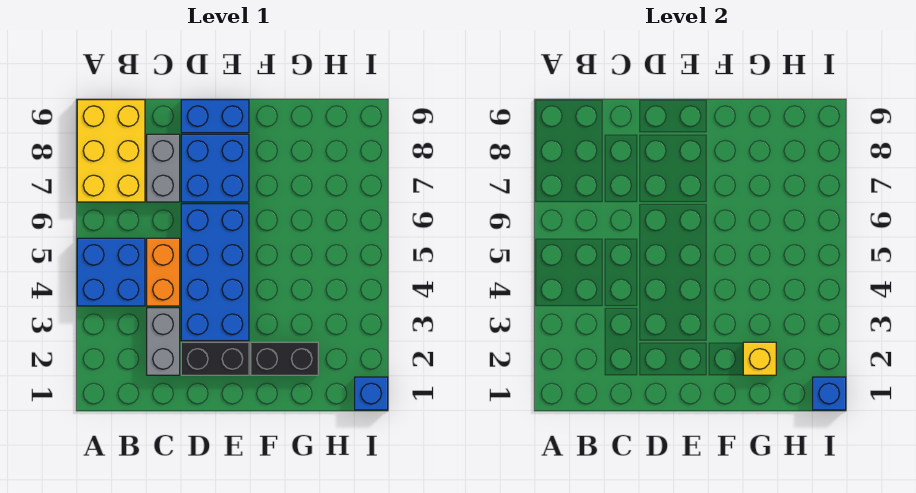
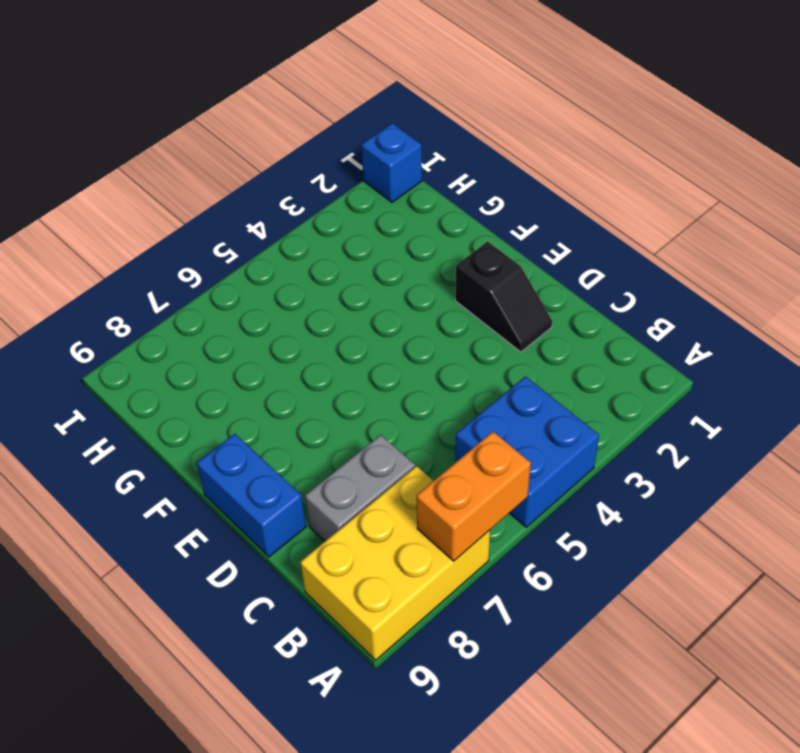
orange brick A6:A7 level 2 -> orange brick C4:C5 level 1
black slope D2:E2 level 1 top E -> black brick D2:E2 level 1
none -> grey brick C2:C3 level 1
none -> blue brick D3:E6 level 1
none -> blue brick D7:E8 level 1

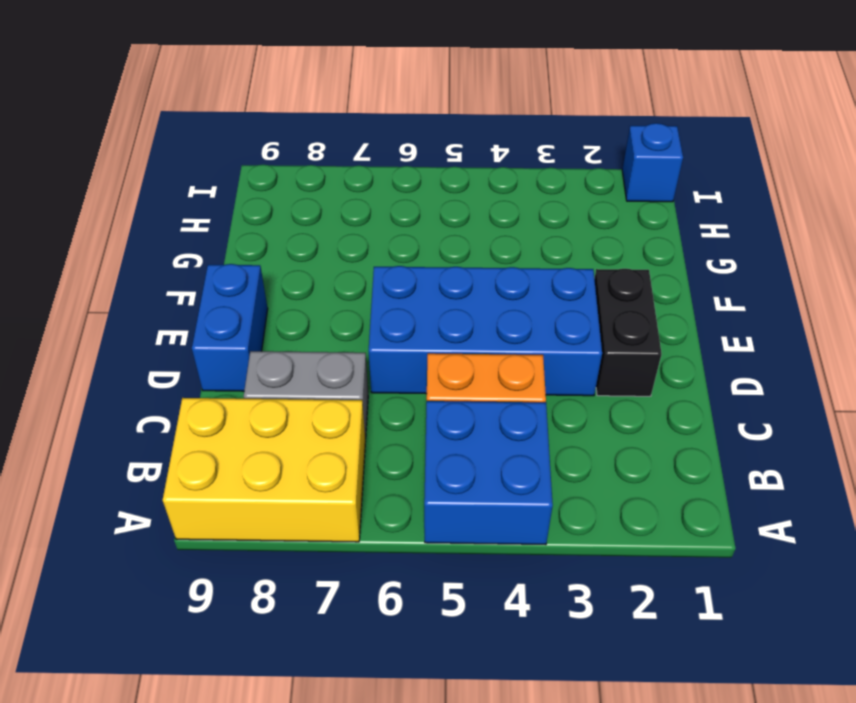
none -> grey brick C2:C3 level 1
none -> blue brick D7:E8 level 1
none -> black brick F2:G2 level 1

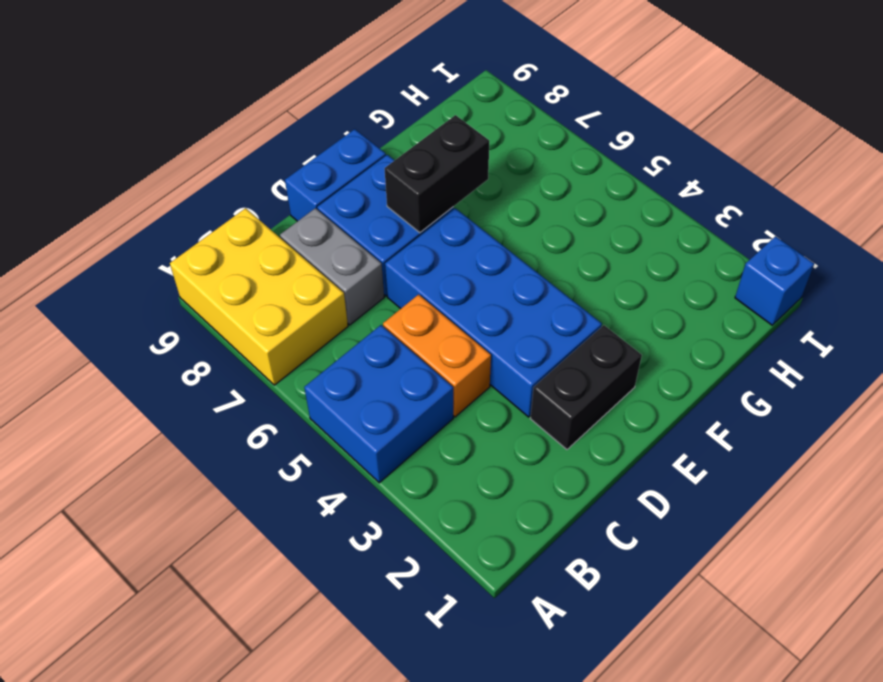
black brick E7:F7 level 2 -> black brick F2:G2 level 1
none -> grey brick C2:C3 level 1
none -> yellow brick G2 level 2
none -> blue brick I1 level 2

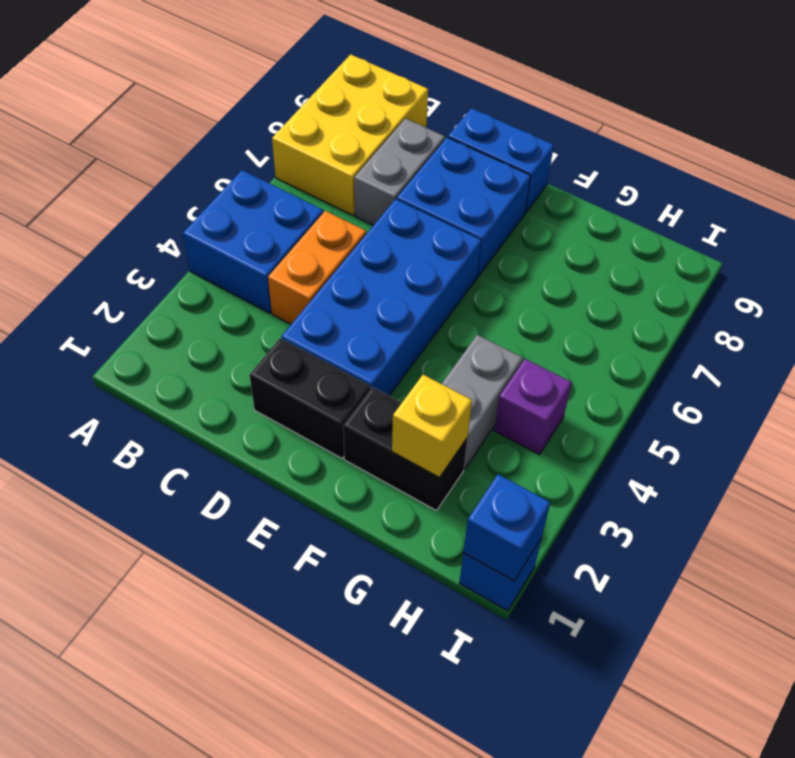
grey brick G3:G4 level 1 -> grey brick C2:C3 level 1
purple brick H4 level 1 -> none

